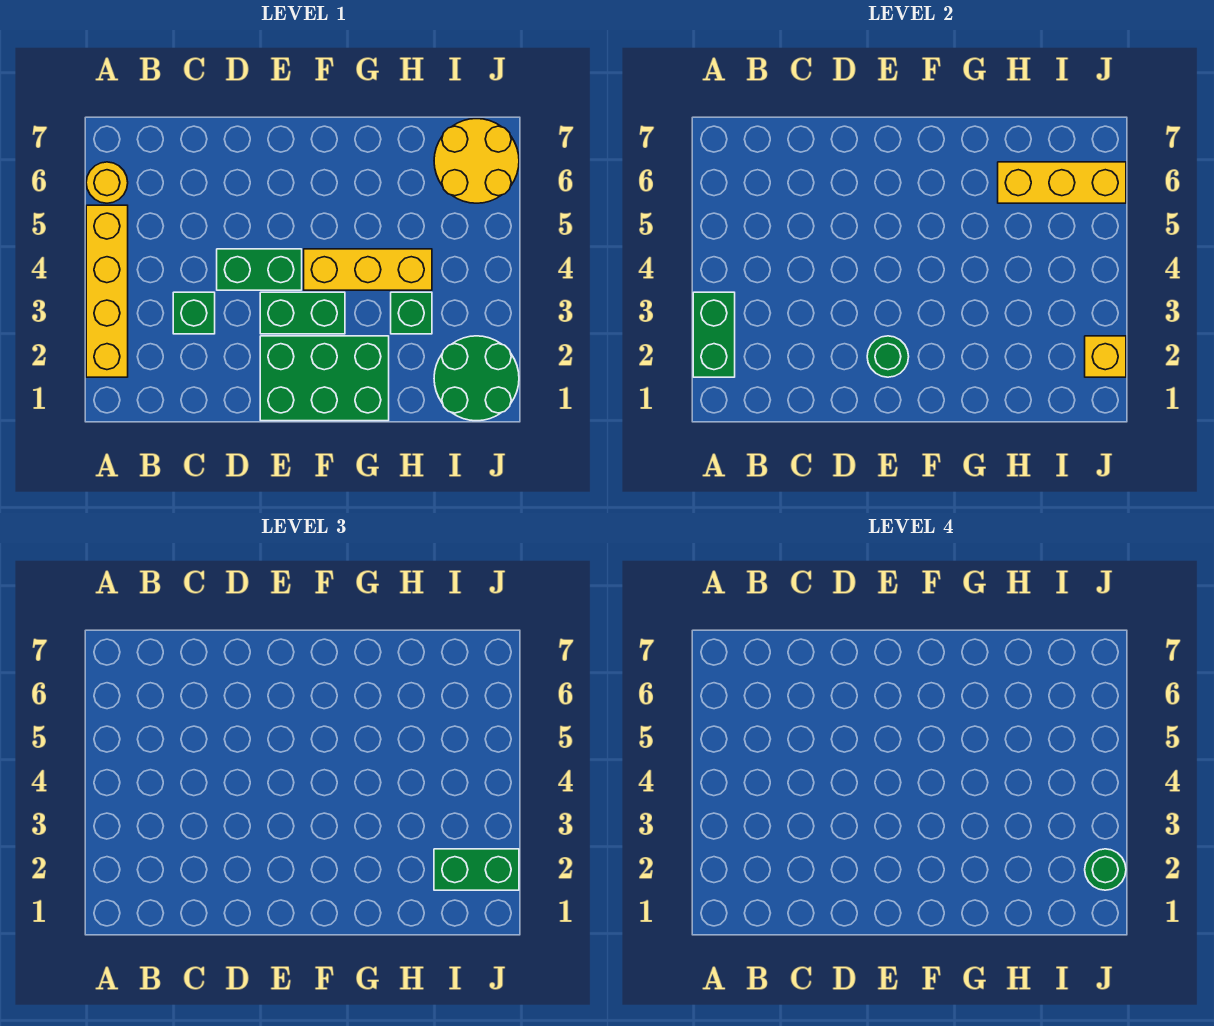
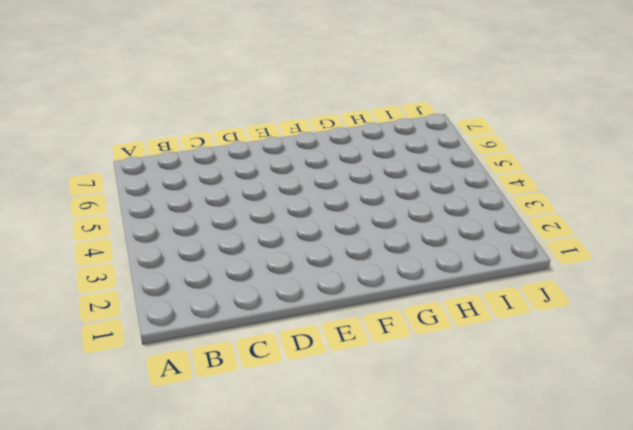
none -> yellow brick A2:A5 level 1
none -> yellow round brick A6 level 1
none -> green brick C3 level 1

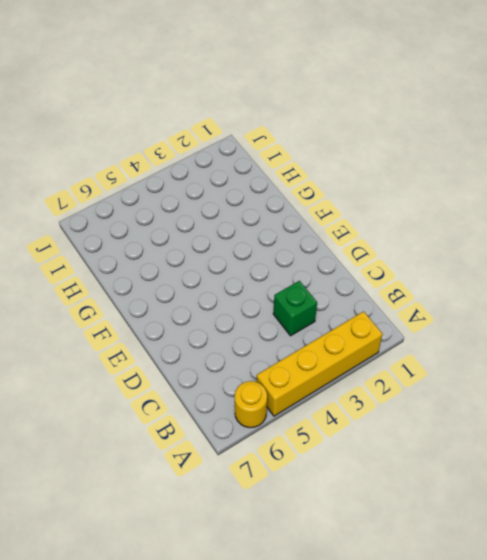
none -> green brick D4:E4 level 1
none -> green brick E1:G2 level 1
none -> green brick E3:F3 level 1

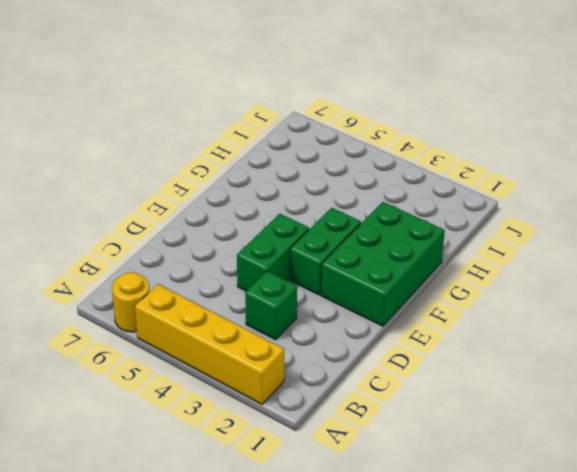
none -> yellow brick F4:H4 level 1
none -> green brick H3 level 1
none -> green round brick I1:J2 level 1

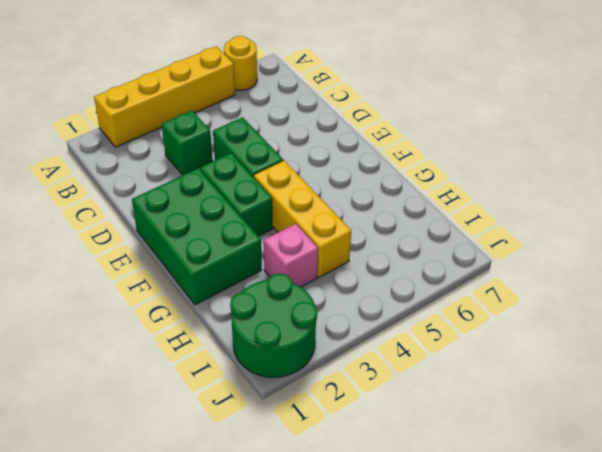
pink brick H3 level 1 -> green brick H3 level 1
none -> yellow round brick I6:J7 level 1
none -> green brick A2:A3 level 2
none -> green round brick E2 level 2

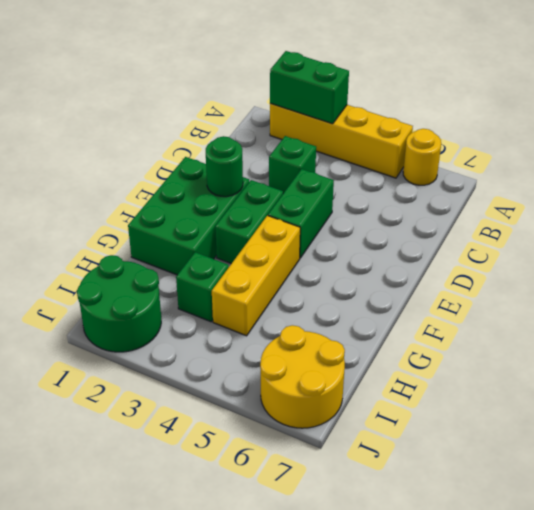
none -> yellow brick H6:J6 level 2
none -> yellow brick J2 level 2
none -> green brick I2:J2 level 3

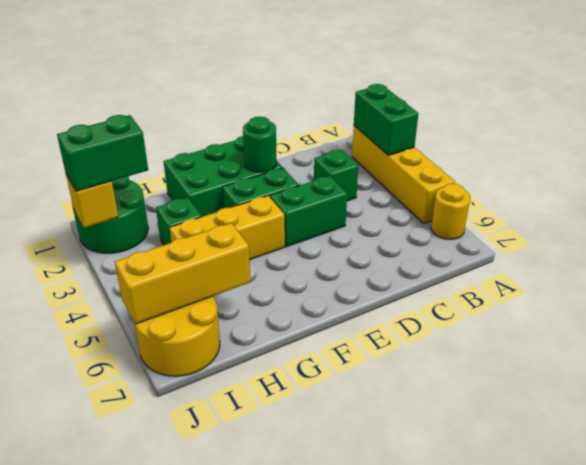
none -> green round brick J2 level 4

